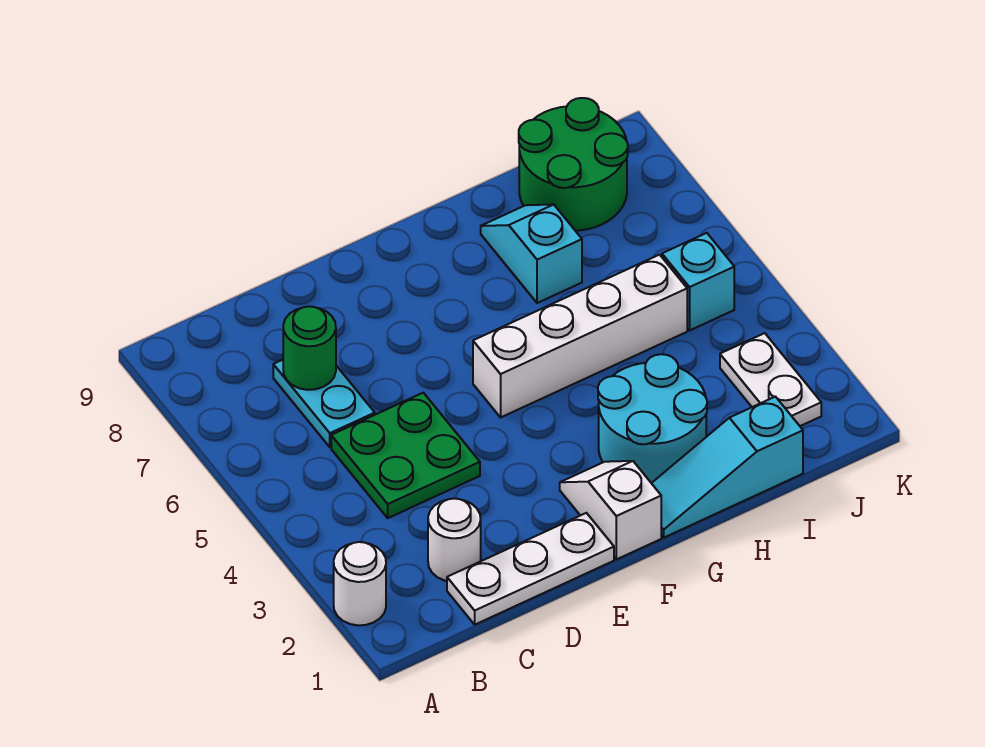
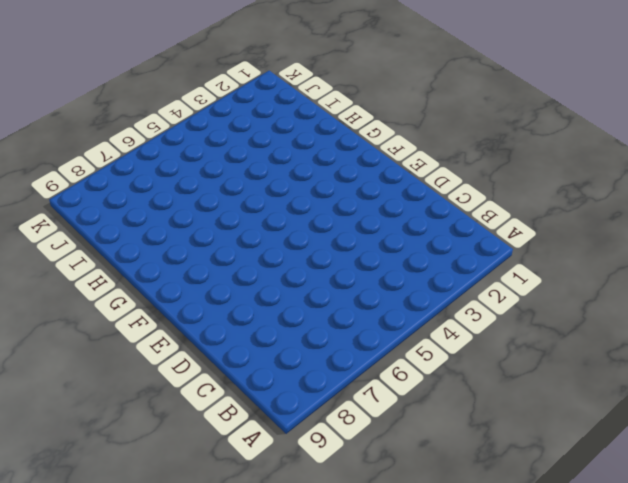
none -> white round brick A2 level 1
none -> white plate C1:E1 level 1
none -> white round brick C2 level 1

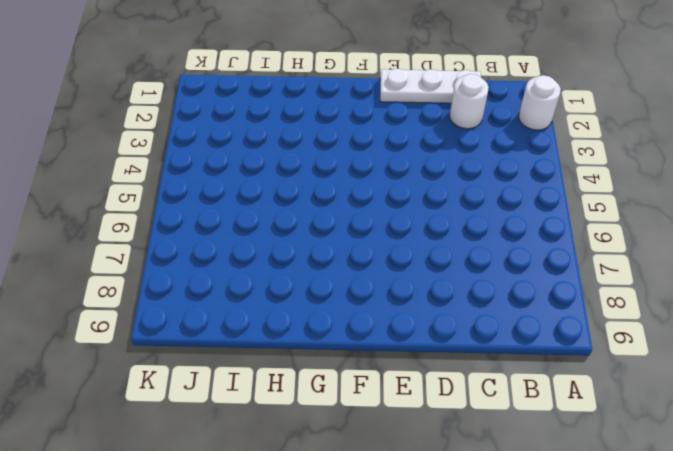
none -> green plate C4:D5 level 1
none -> cyan plate C6:C7 level 1
none -> white slope F1:F2 level 1 top 1

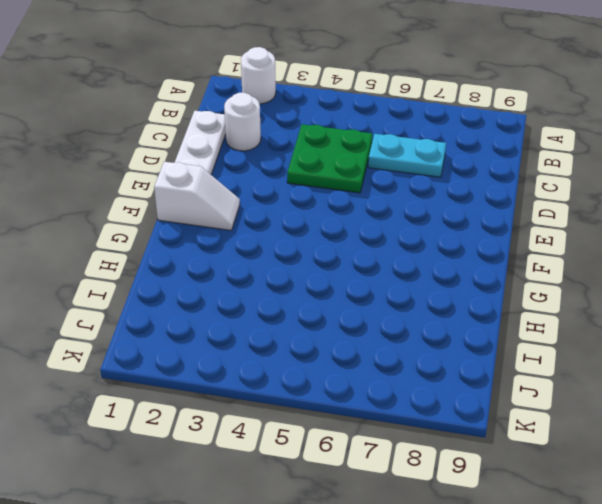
none -> white brick F5:I5 level 1
none -> cyan slope G1:I1 level 1 top I
none -> cyan round brick G2:H3 level 1

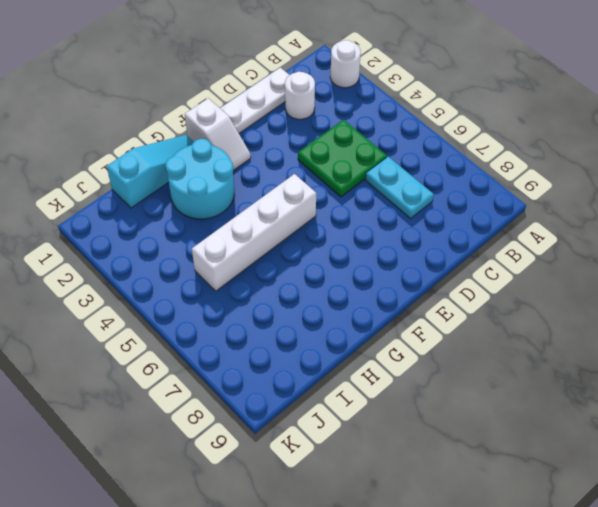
none -> cyan slope H7:H8 level 1 top 7
none -> green round brick I8:J9 level 1
none -> white plate J2:J3 level 1

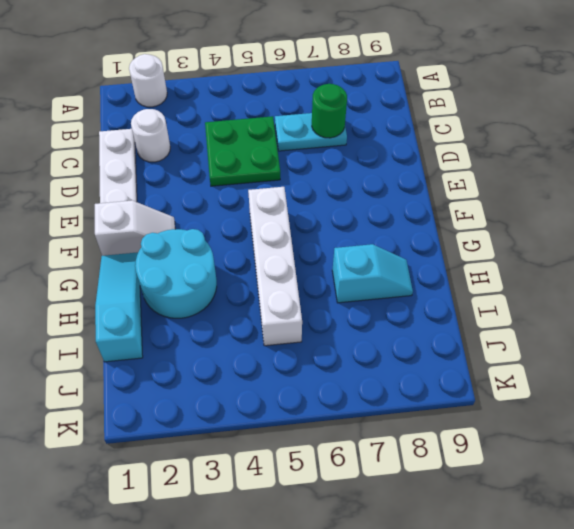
none -> green round brick I8:J9 level 1
none -> white plate J2:J3 level 1
none -> cyan brick J5 level 1

